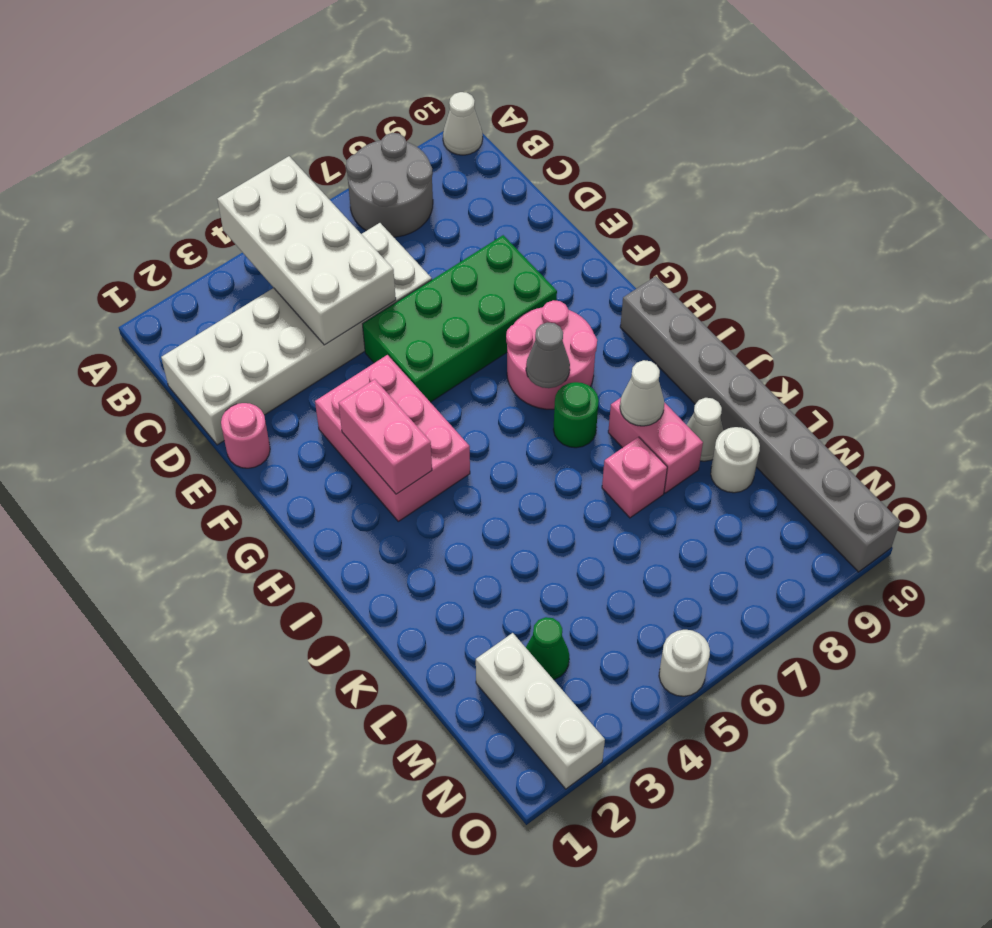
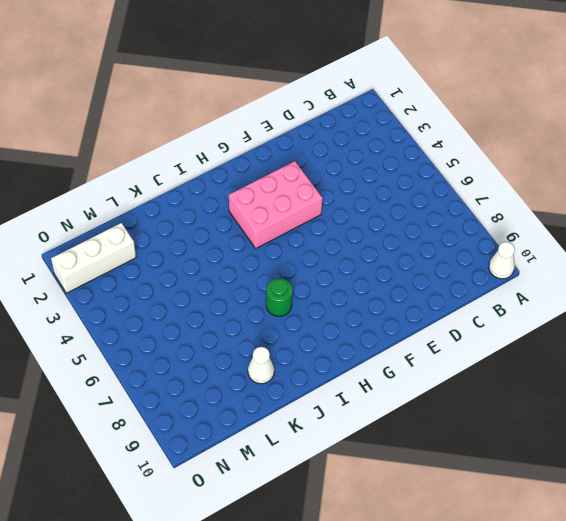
none -> grey round brick A7:B8 level 1
none -> white brick C1:D6 level 1
none -> pink round brick E1 level 1

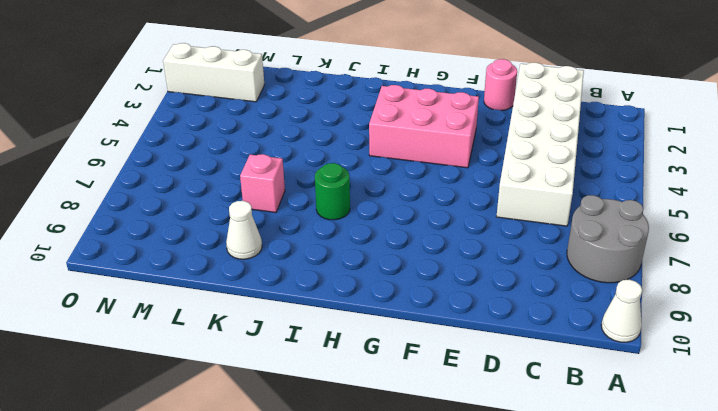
none -> green brick E5:F8 level 1
none -> pink round brick G7:H8 level 1
none -> grey brick H10:O10 level 1

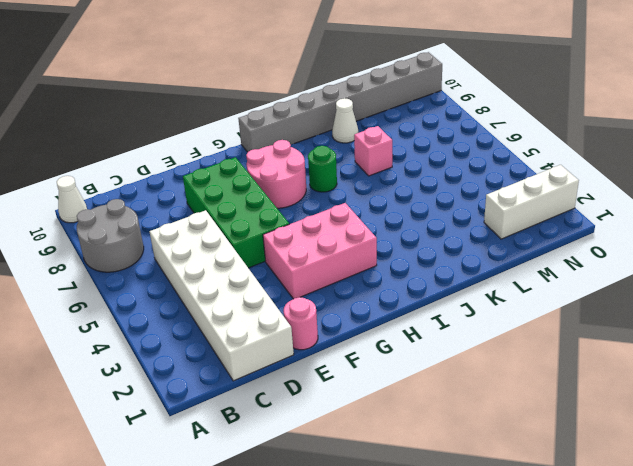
none -> pink brick J8:K8 level 1
none -> white round brick L9 level 1
none -> green cone M3 level 1

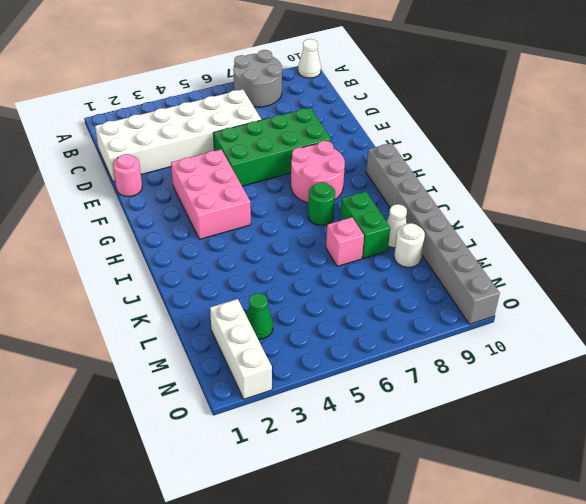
green brick J8:K8 level 1 -> pink brick J8:K8 level 1
none -> white round brick O5 level 1
none -> white brick A4:D5 level 2
none -> pink brick G3:H3 level 2

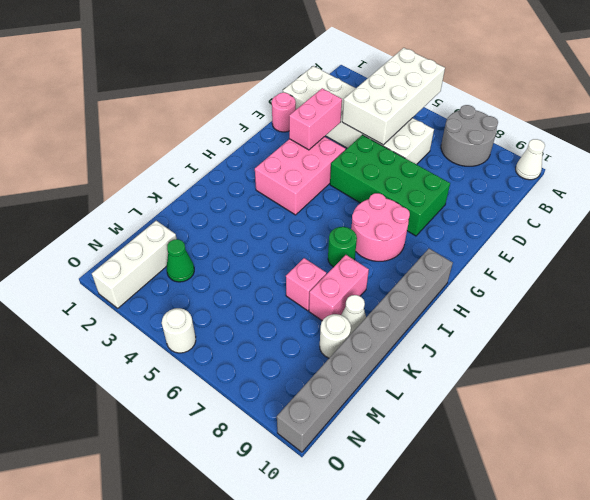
pink brick E3:F3 level 2 -> pink brick G3:H3 level 2
none -> grey cone H7 level 2
none -> white cone J8 level 2

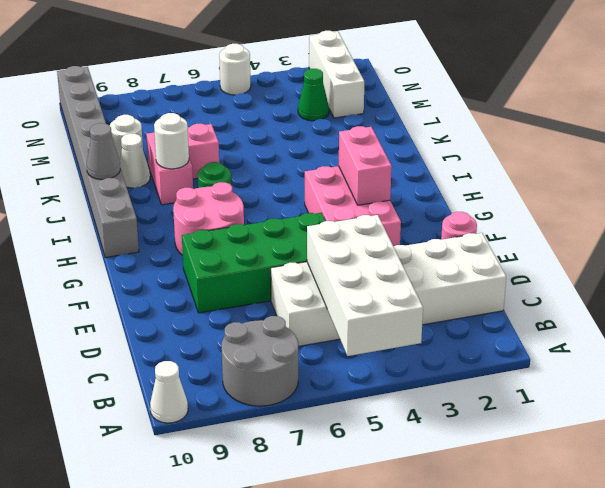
white round brick J8 level 2 -> white cone J8 level 2
grey cone J10 level 2 -> grey cone H7 level 2

